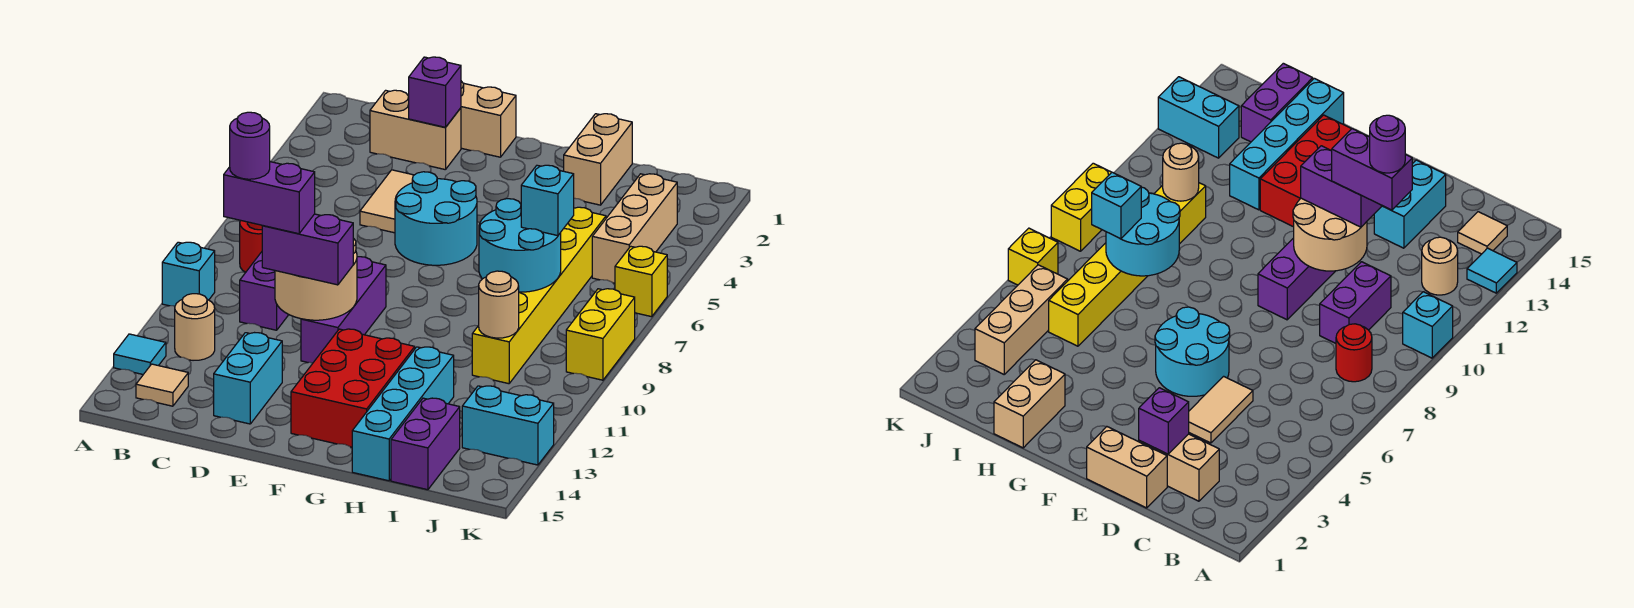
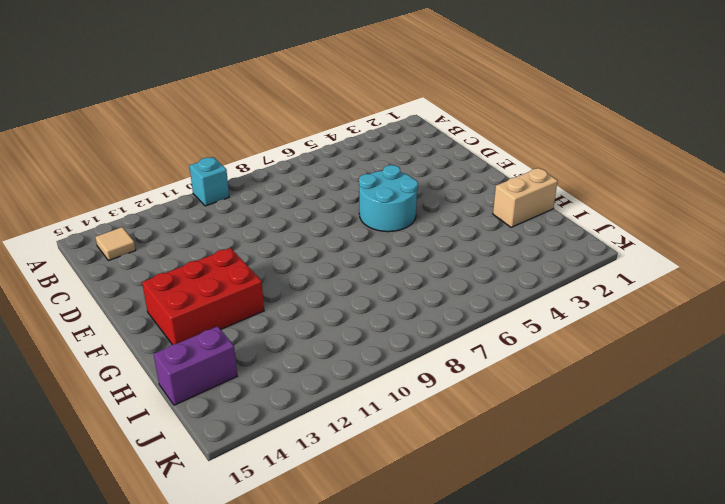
none -> cyan tile A13 level 1
none -> red round brick B8 level 1
none -> tan round brick B12 level 1

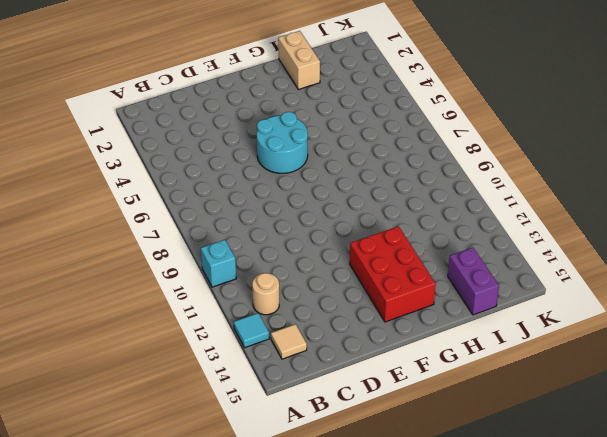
none -> red round brick B8 level 1
none -> tan brick C2:D2 level 1
none -> purple brick C9:C10 level 1

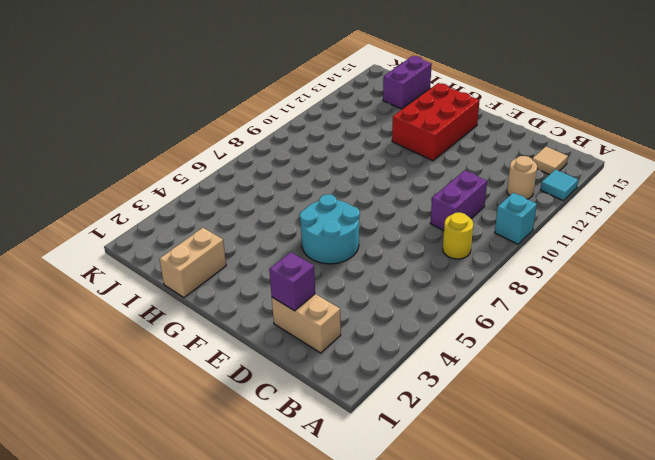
yellow round brick B8 level 1 -> red round brick B8 level 1
none -> tan brick D1:E1 level 1
none -> tan tile D4:D5 level 1
none -> cyan brick D13:D14 level 1

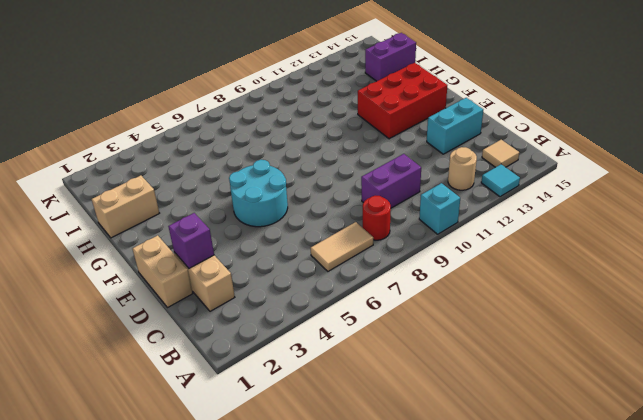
tan tile B6:B7 level 1 -> tan tile D4:D5 level 1
none -> purple brick E9:E11 level 1
none -> cyan brick H12:H15 level 1
none -> yellow brick I5:I10 level 1

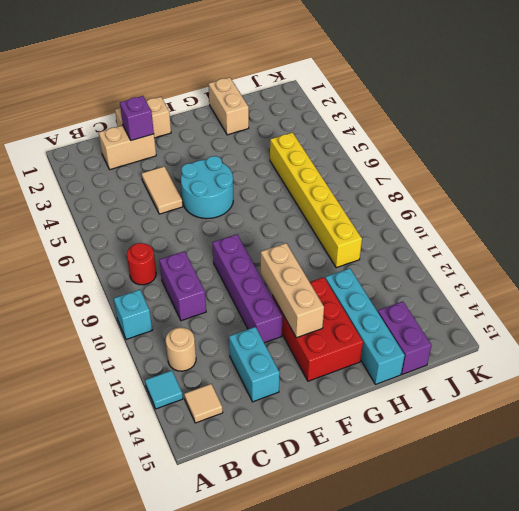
purple brick E9:E12 level 1 -> purple brick E9:E11 level 1
tan brick F11:F13 level 2 -> tan brick J3:J5 level 1
none -> cyan brick J13:K13 level 1
none -> yellow brick K6 level 1
none -> yellow brick K8:K9 level 1

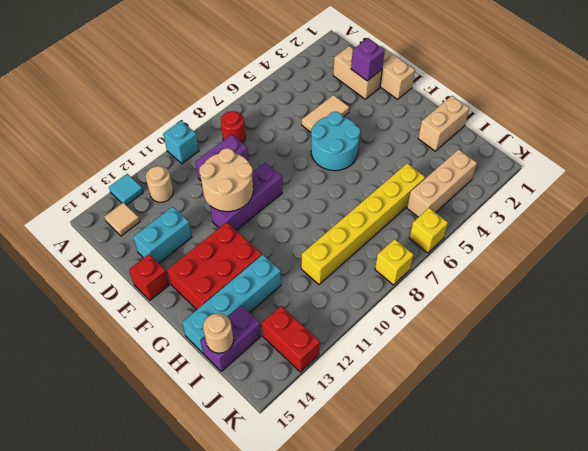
red brick E15 level 1 -> none
tan round brick I15 level 2 -> tan round brick I10 level 2
red brick J13:K13 level 1 -> cyan brick J13:K13 level 1
yellow brick K8 level 1 -> yellow brick K8:K9 level 1
none -> cyan round brick H7:I8 level 2
none -> purple brick D11:E11 level 3
none -> cyan brick I7 level 3

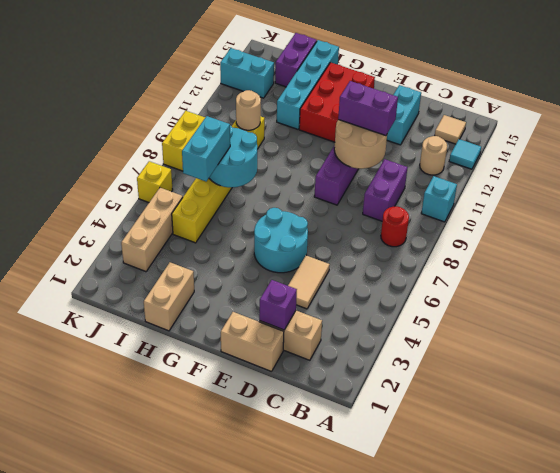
cyan brick I6:I7 level 3 -> cyan brick I7 level 3
none -> purple brick C11:D11 level 4
none -> purple round brick C11 level 5

